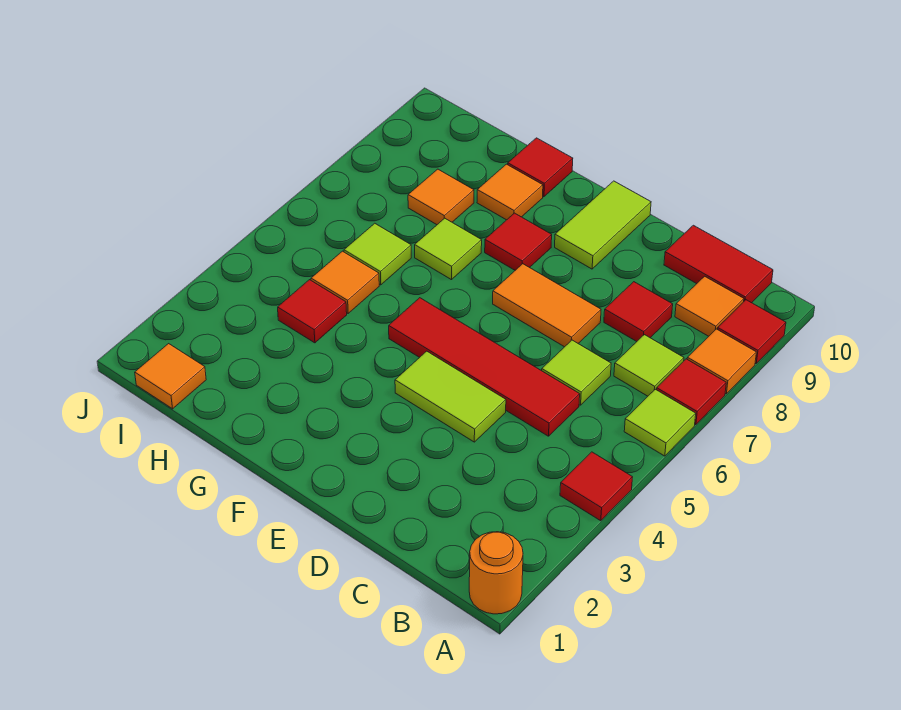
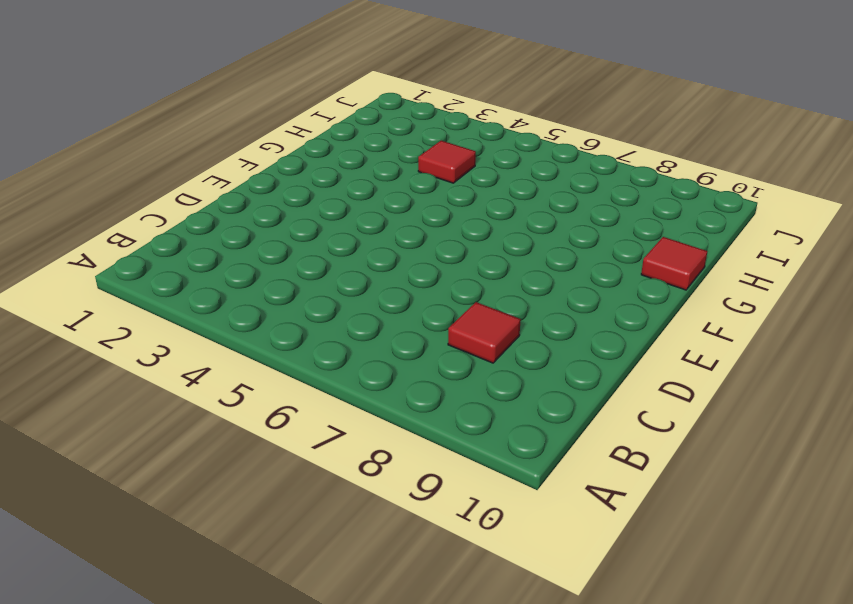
none -> orange round brick A1 level 1
none -> red tile A4 level 1
none -> lime tile A6 level 1

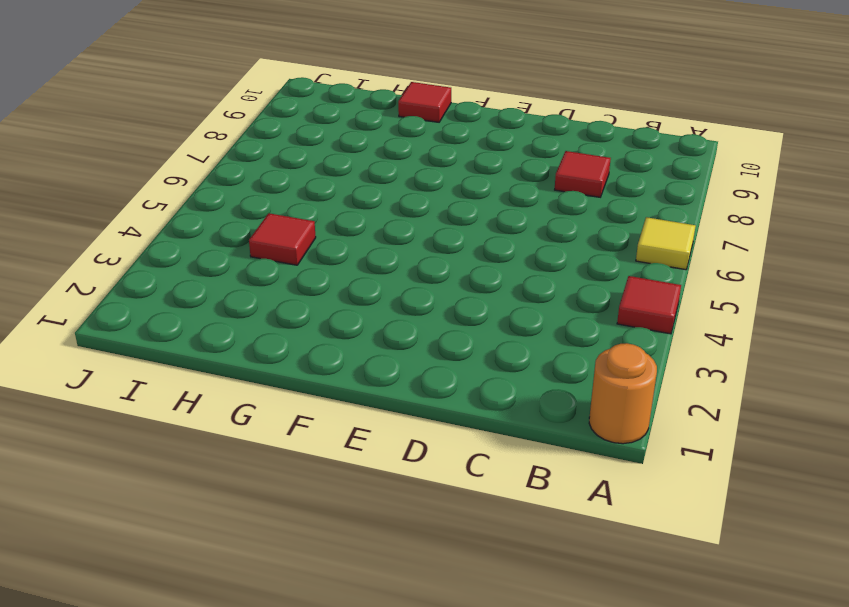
yellow tile A6 level 1 -> lime tile A6 level 1
none -> red tile A7 level 1
none -> orange tile A8 level 1
none -> red tile A9 level 1

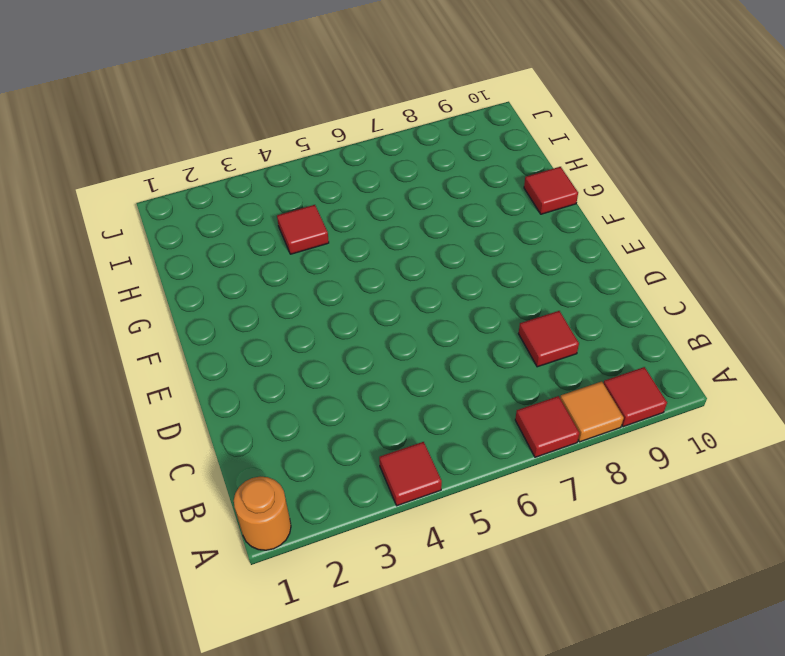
none -> lime tile A6 level 1
none -> lime tile B7 level 1
none -> orange tile B9 level 1

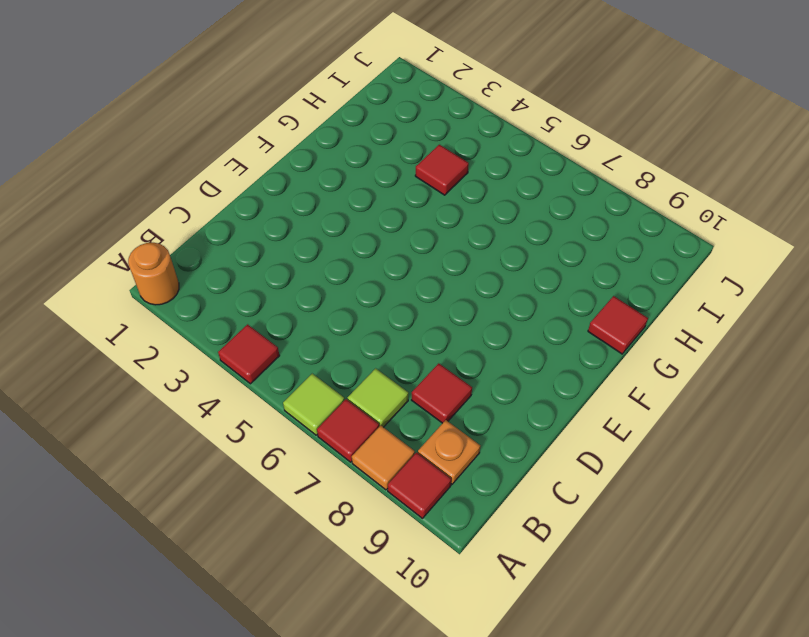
orange plate B9 level 1 -> orange tile B9 level 1
none -> red tile B10:C10 level 1
none -> red tile C5:F5 level 1
none -> lime tile C6 level 1

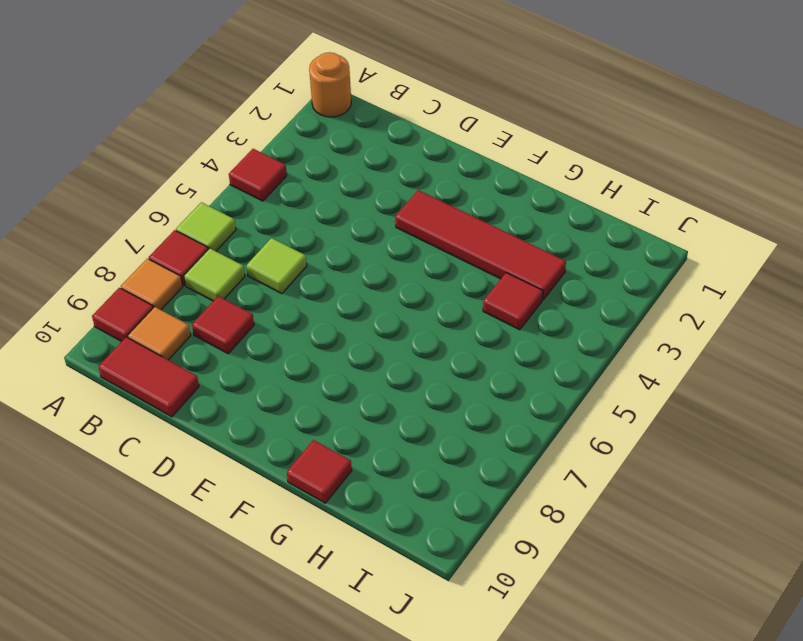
red tile E3:H3 level 1 -> red tile C5:F5 level 1
none -> lime tile D4:E4 level 1
none -> orange tile D7:E7 level 1
none -> lime tile E9:E10 level 1

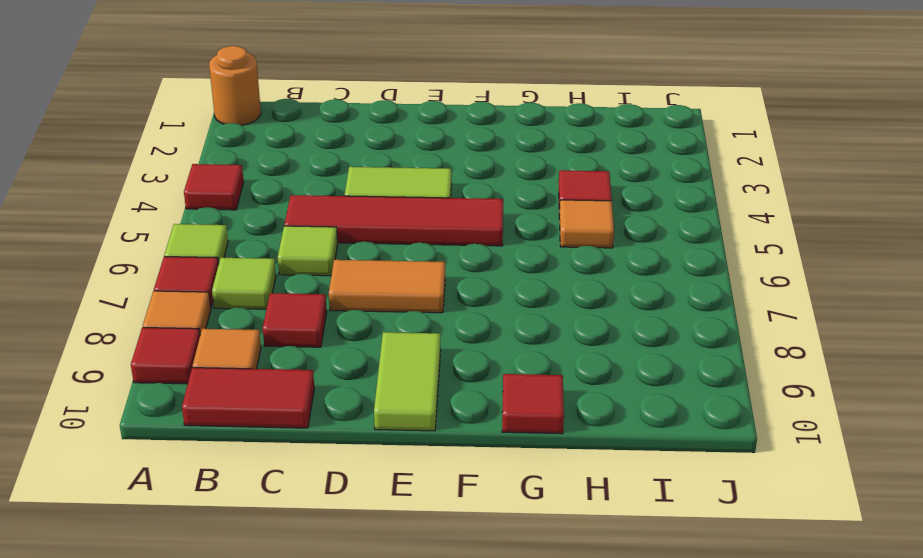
none -> red tile F8 level 1
none -> lime tile G7 level 1
none -> orange tile G9 level 1

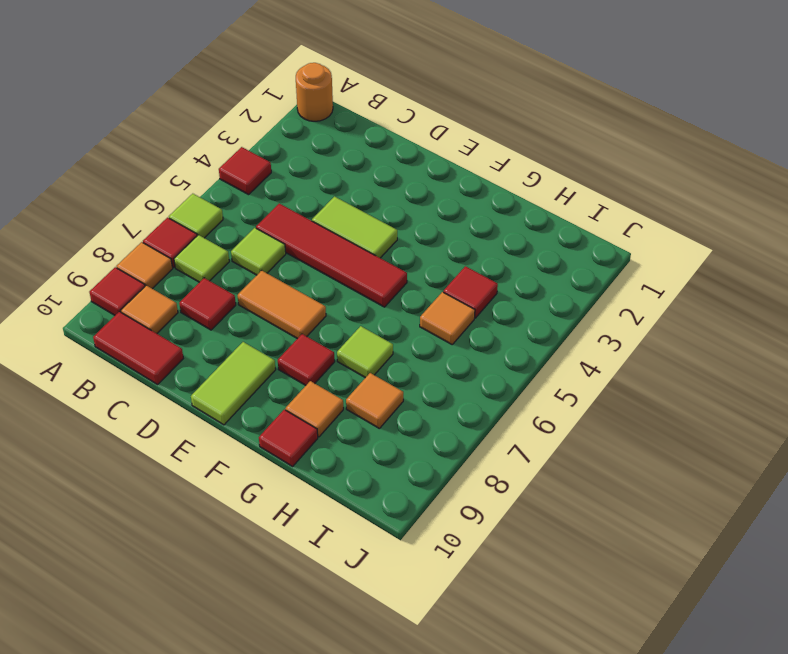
none -> lime tile H6 level 1
none -> orange tile I1 level 1

